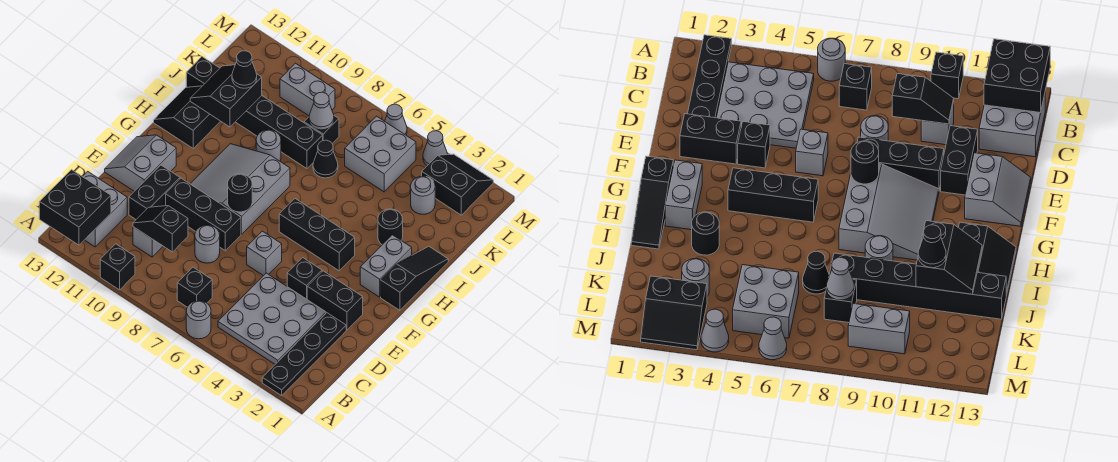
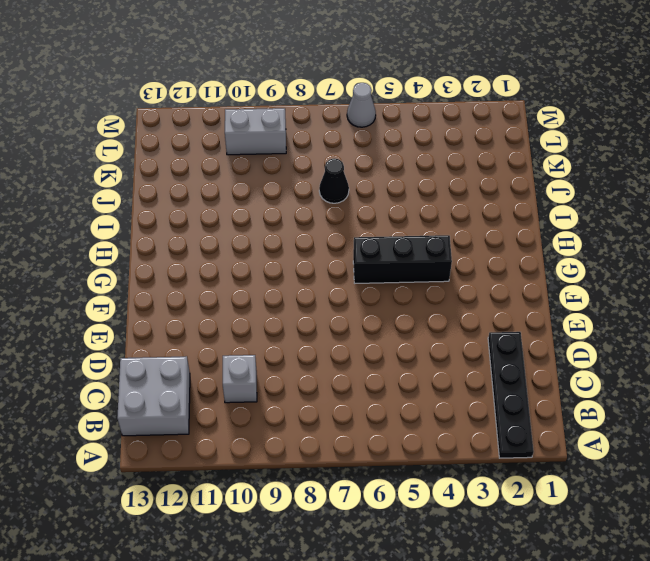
none -> grey round brick A6 level 1
none -> black brick A10 level 1
none -> grey plate B3:D5 level 1
none -> black brick B7 level 1

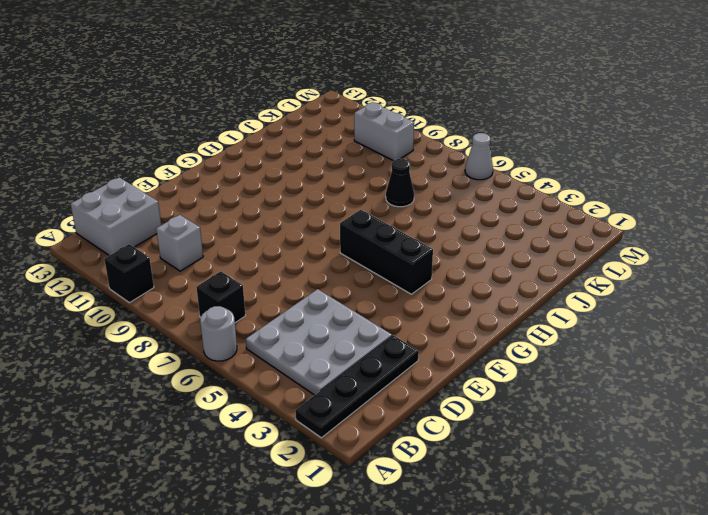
none -> grey round brick D8 level 1
none -> black brick D11:E11 level 1
none -> black brick E2:E3 level 1
none -> black brick E4 level 1

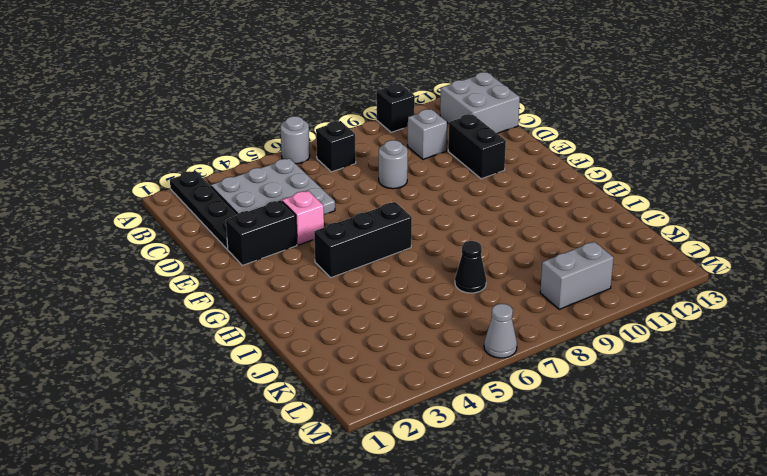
pink brick E4 level 1 -> black brick E4 level 1
none -> grey brick E6 level 1
none -> black brick E8:E10 level 1
none -> grey slope E12:F13 level 1 top 12
none -> grey slope F8:H10 level 1 top 8

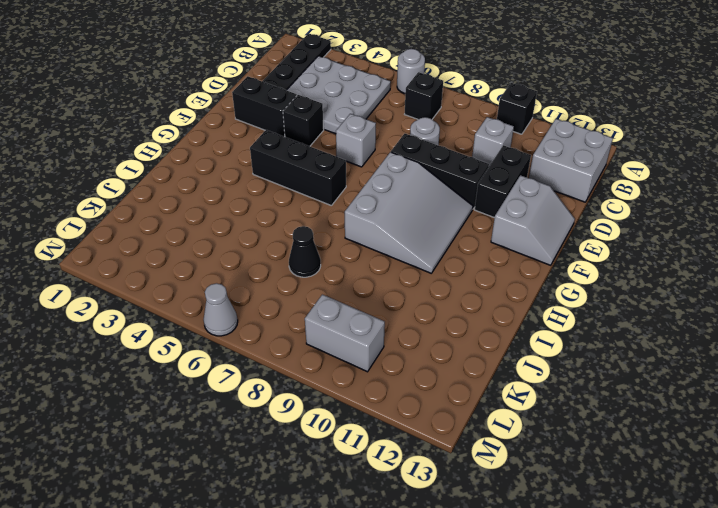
none -> black slope G1:I1 level 1 top G
none -> grey brick G2:H2 level 1
none -> black slope H12:I13 level 1 top 12
none -> black round brick I3 level 1

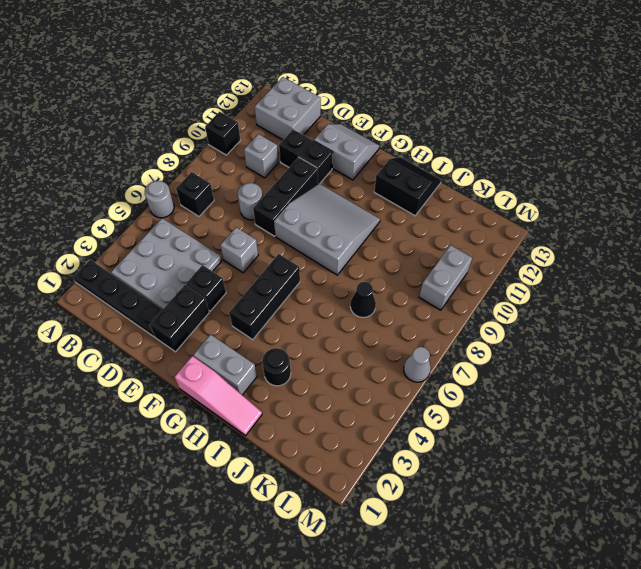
pink slope G1:I1 level 1 top G -> black slope G1:I1 level 1 top G
none -> grey round brick I9 level 1
none -> black brick J8:J13 level 1
none -> grey round brick K3 level 1
none -> grey brick K5:L6 level 1

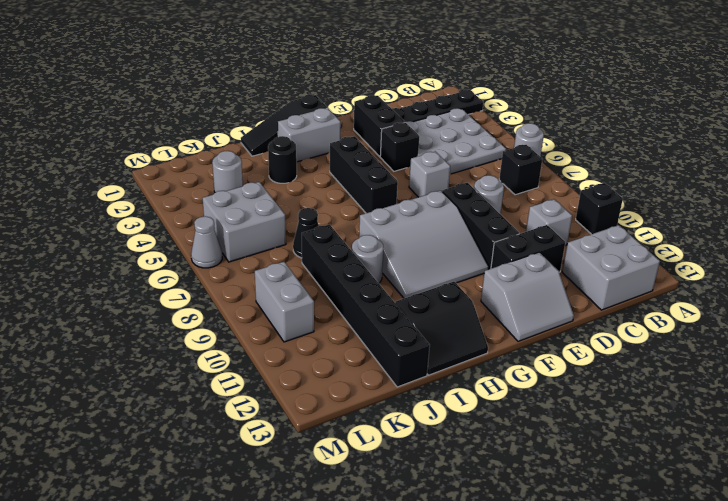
none -> black brick K8 level 1
none -> black slope L2:M3 level 1 top L
none -> grey cone M4 level 1
none -> black brick A12:B13 level 2

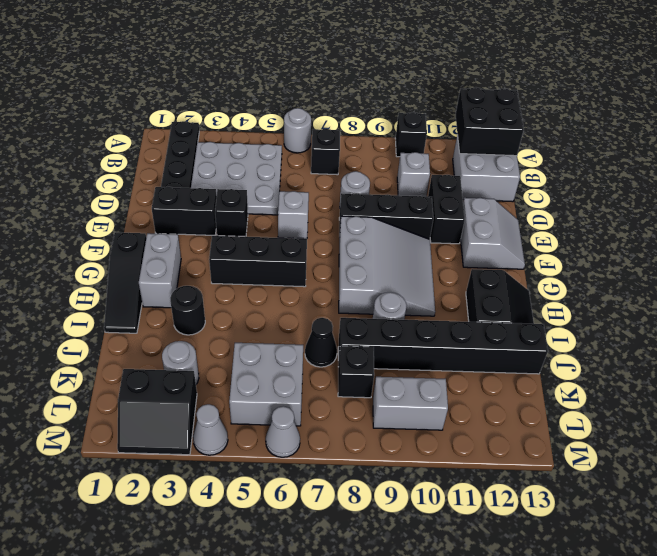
none -> black slope C9:C10 level 2 top 9
none -> black round brick F8 level 2
none -> black slope I11:J12 level 2 top 11
none -> grey cone K8 level 2

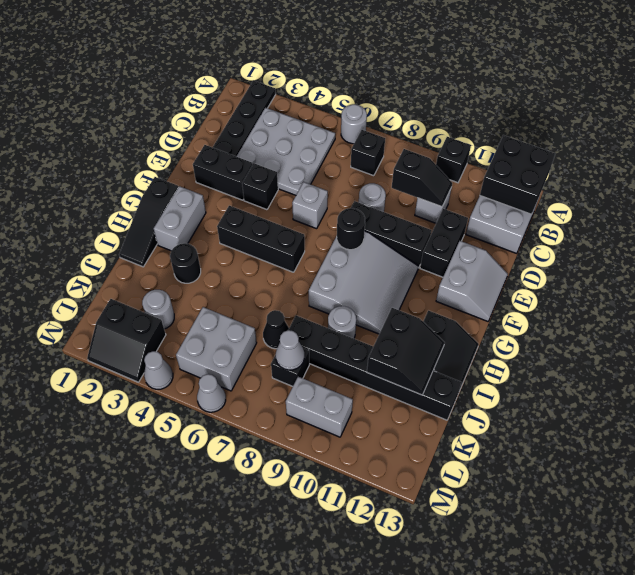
none -> black cone J11 level 3

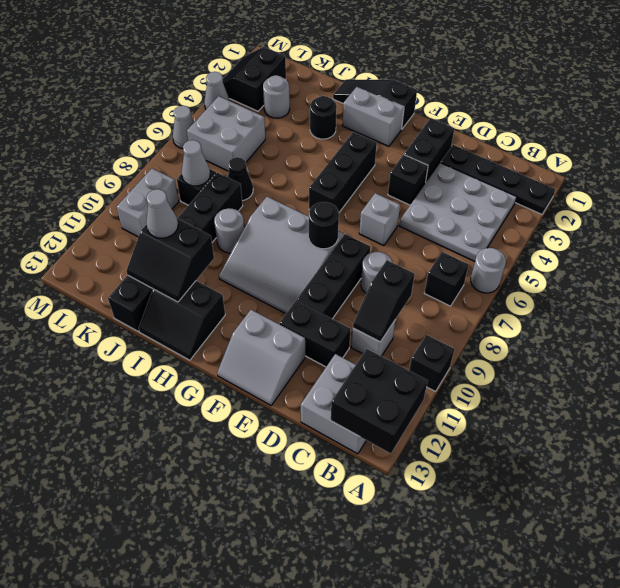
grey cone J11 level 3 -> black cone J11 level 3

